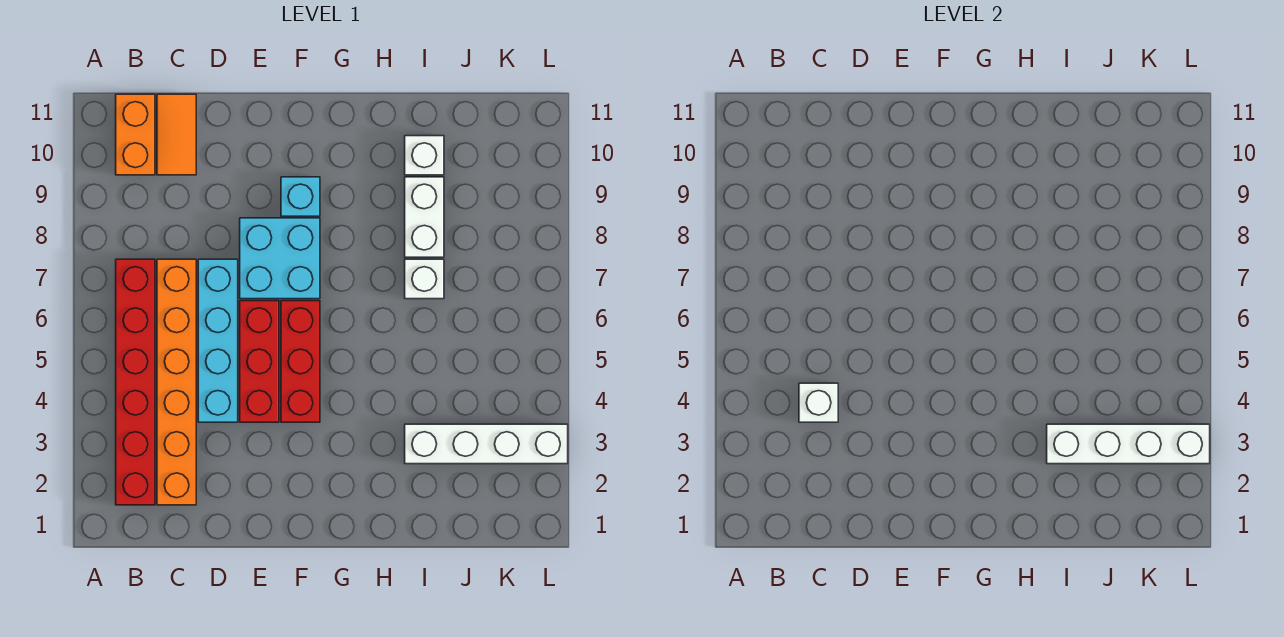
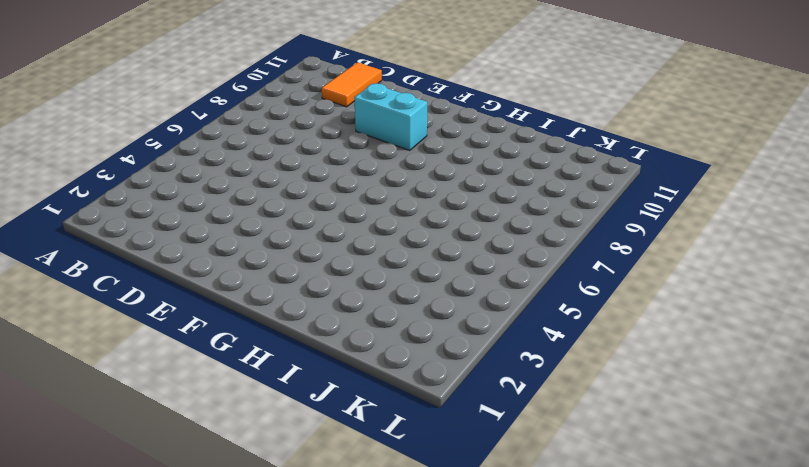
cyan brick E9:F9 level 1 -> cyan brick F9 level 1
none -> red brick B2:B7 level 1
none -> orange brick B10:B11 level 1
none -> orange brick C2:C7 level 1

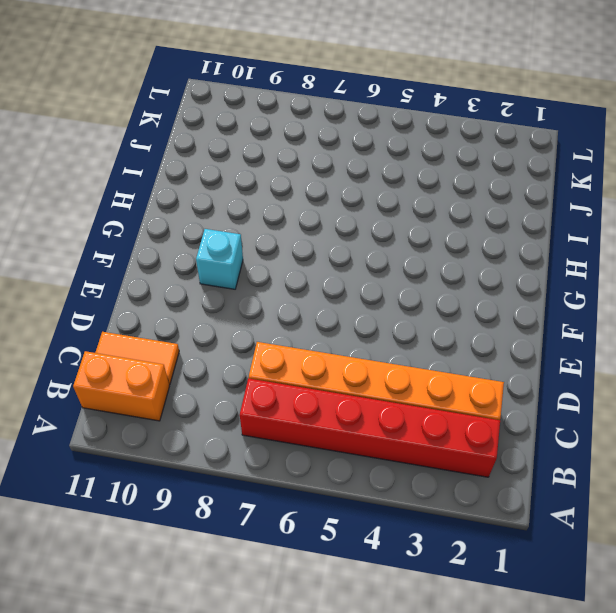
none -> cyan brick D4:D7 level 1
none -> red brick E4:E6 level 1
none -> cyan brick E7:F8 level 1

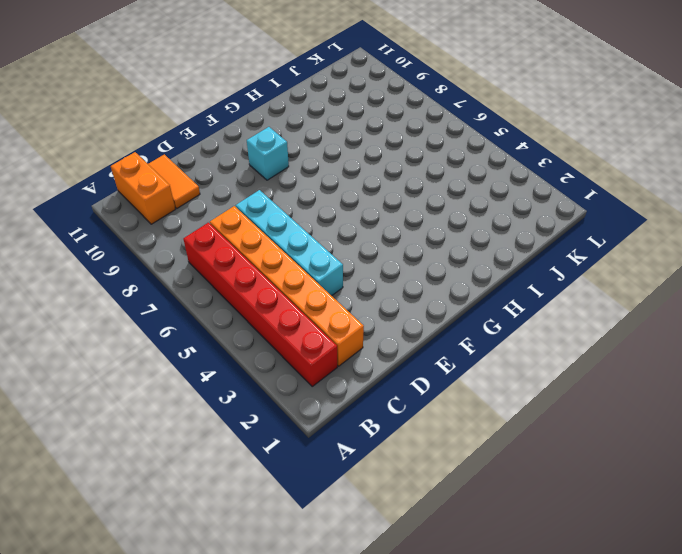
none -> red brick E4:E6 level 1
none -> cyan brick E7:F8 level 1
none -> red brick F4:F6 level 1

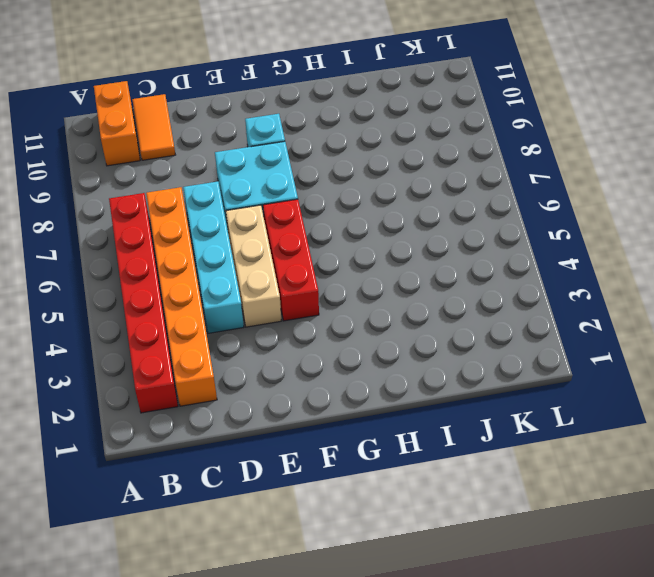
tan brick E4:E6 level 1 -> red brick E4:E6 level 1
none -> white brick I3:L3 level 1
none -> white brick I7 level 1
none -> white brick I8:I9 level 1

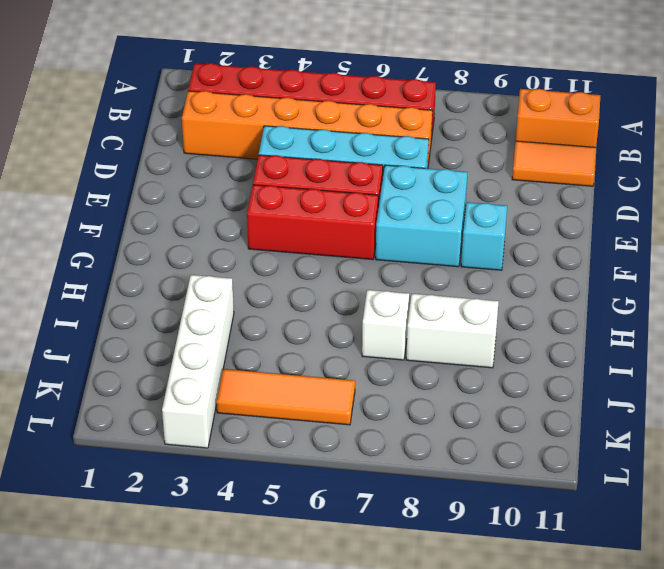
orange tile K4:K6 level 1 -> none
none -> white brick I10 level 1
none -> white brick C4 level 2
none -> white brick I3:L3 level 2

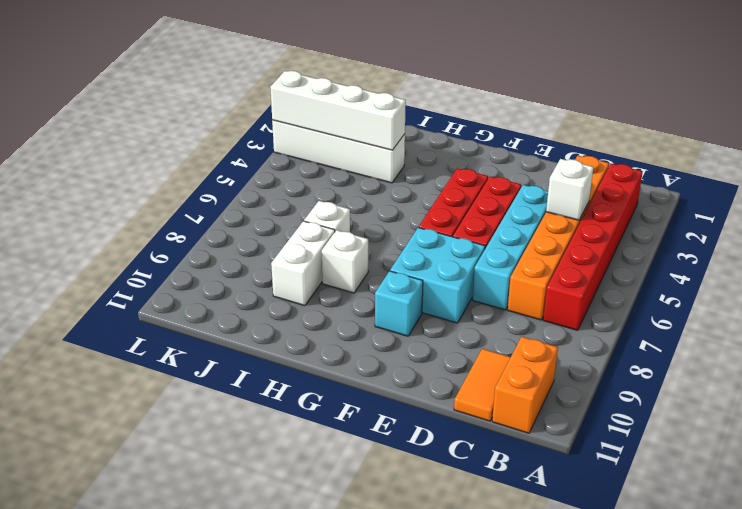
white brick H8 level 1 -> white brick I10 level 1

